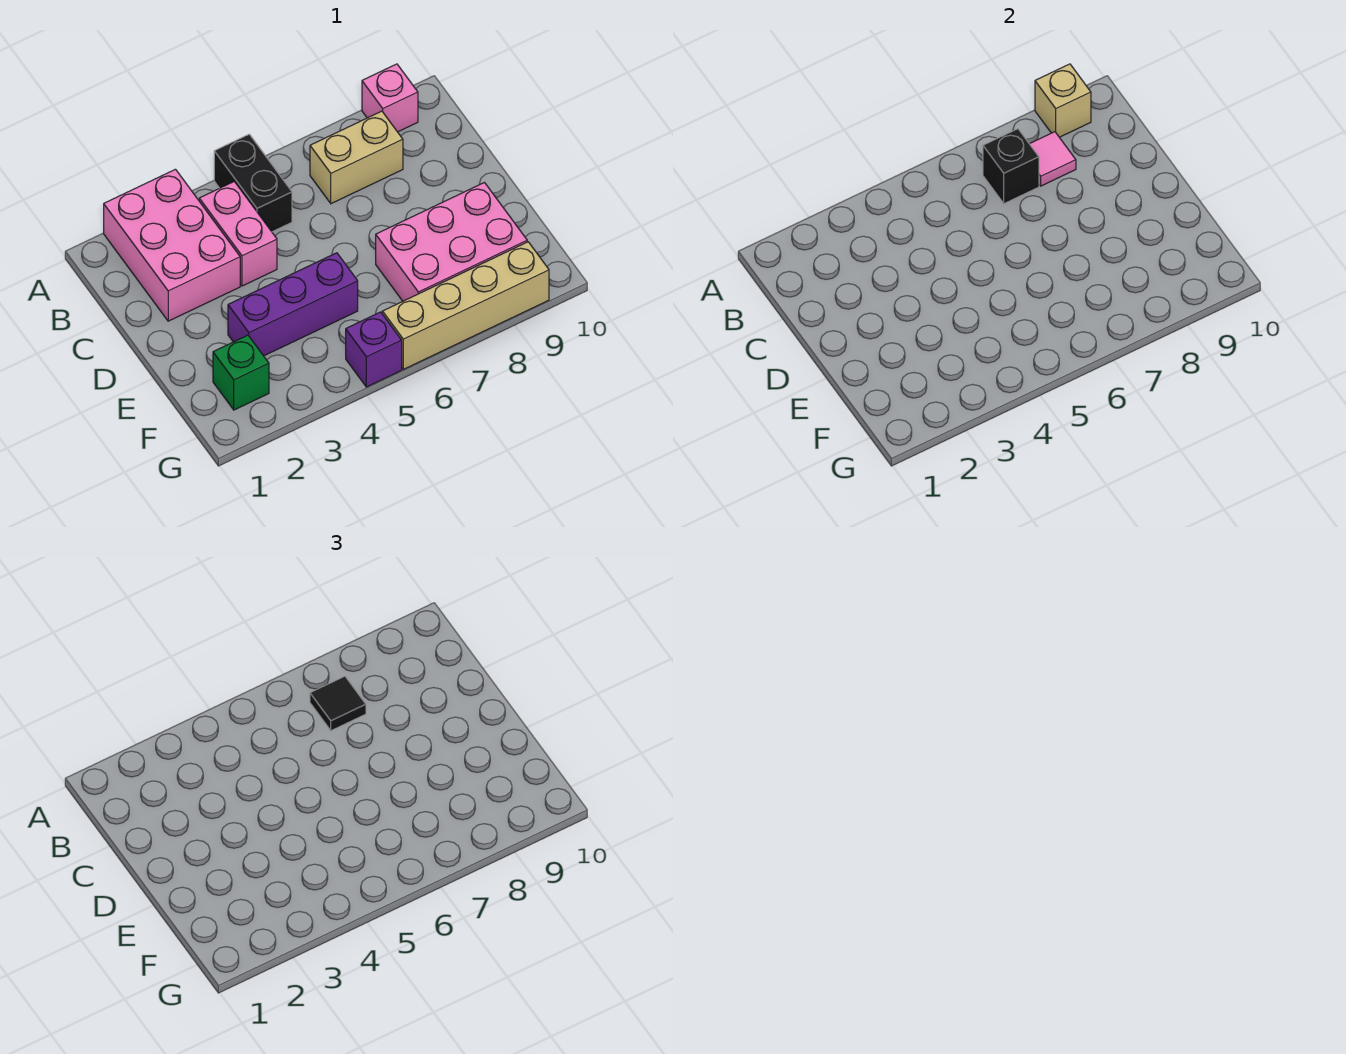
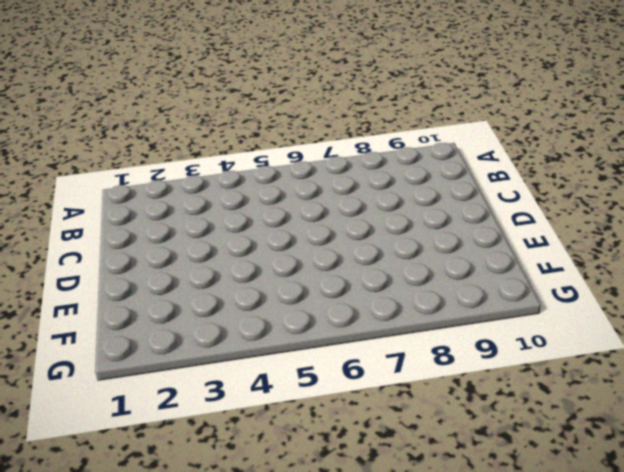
none -> pink brick A2:C3 level 1
none -> black brick A5:B5 level 1
none -> pink brick A9 level 1

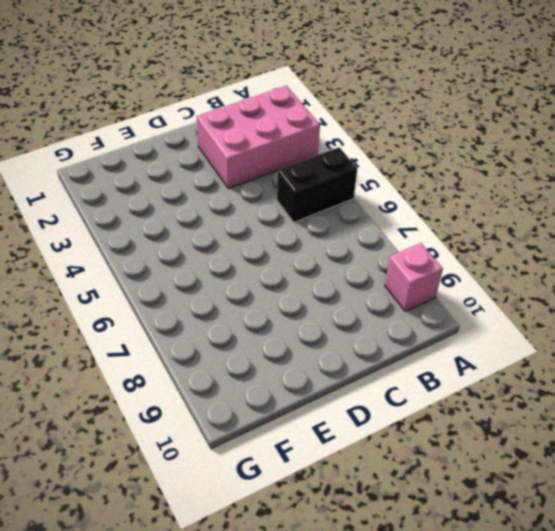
none -> pink brick B4:C4 level 1
none -> tan brick B7:B8 level 1
none -> purple brick E3:E5 level 1

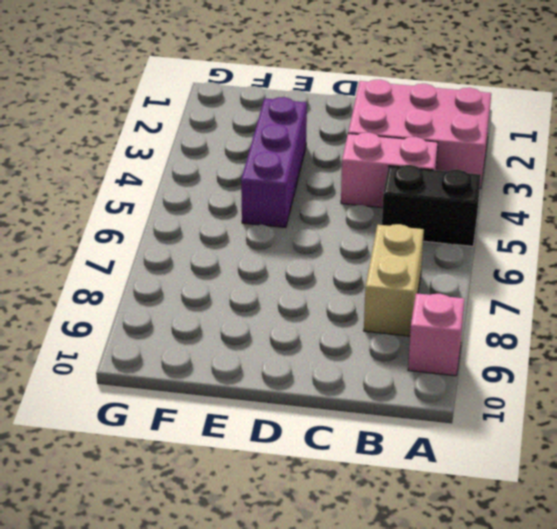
none -> pink brick E7:F9 level 1
none -> green brick F2 level 1
none -> purple brick G5 level 1

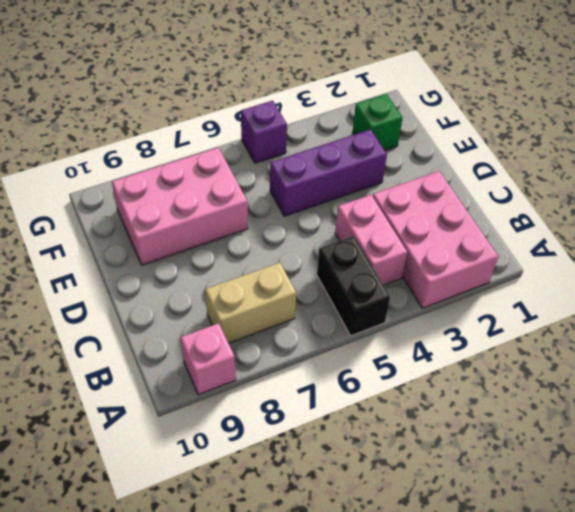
none -> tan brick G6:G9 level 1
none -> tan brick A9 level 2
none -> black brick B7 level 2

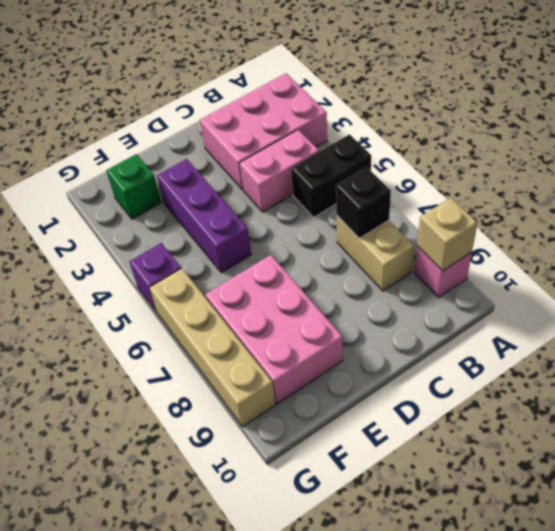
none -> pink tile B8 level 2
none -> black tile B7 level 3

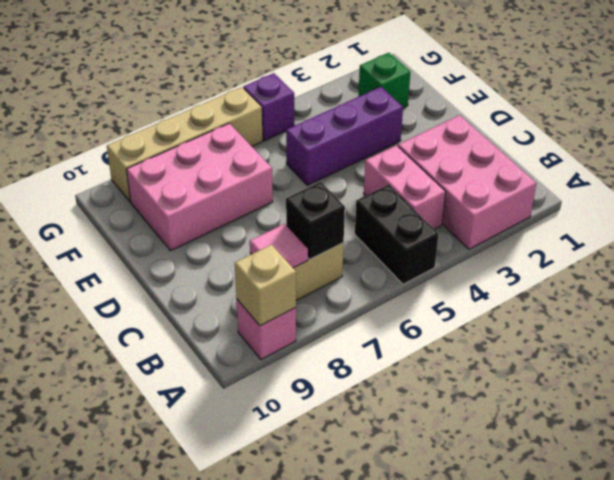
none -> black tile B7 level 3

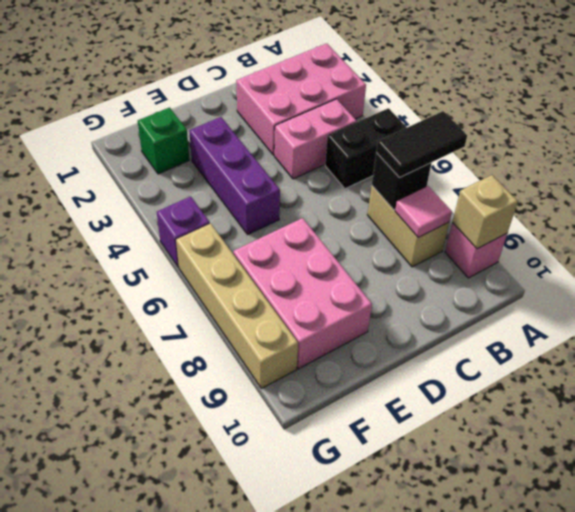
black tile A7:B7 level 3 -> black tile B7 level 3

